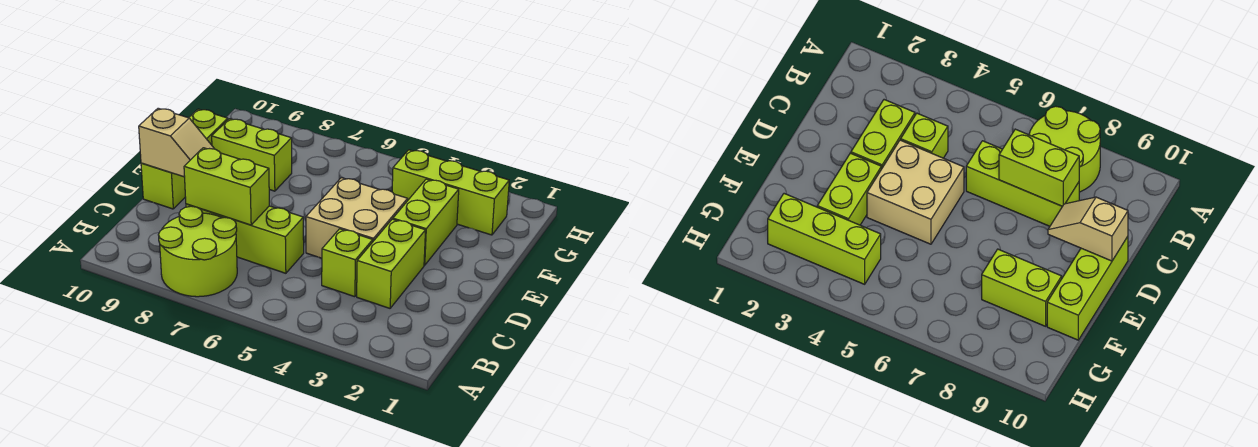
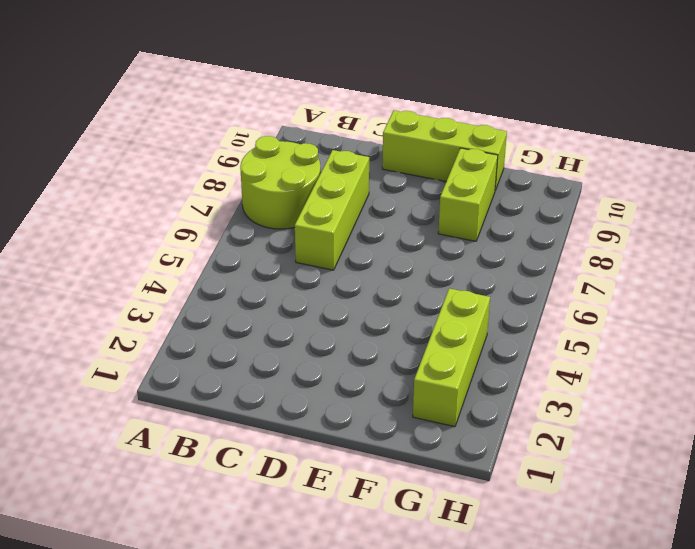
none -> lime brick C3:D3 level 1
none -> lime brick C4 level 1

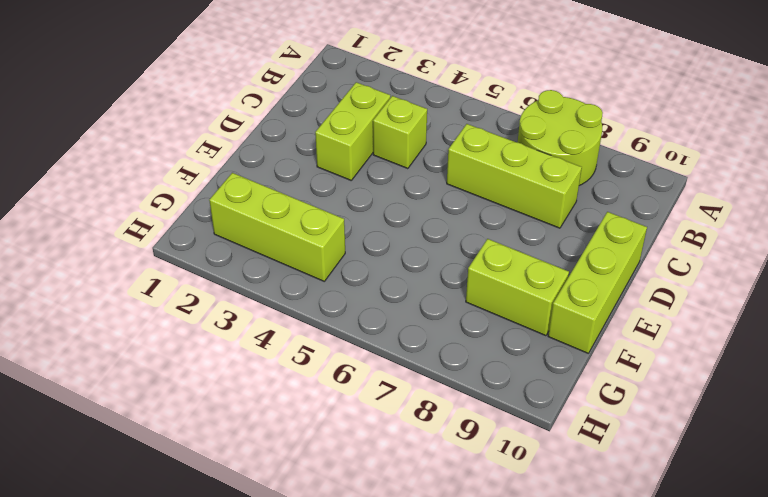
none -> tan brick D4:E5 level 1
none -> lime brick E3:F3 level 1

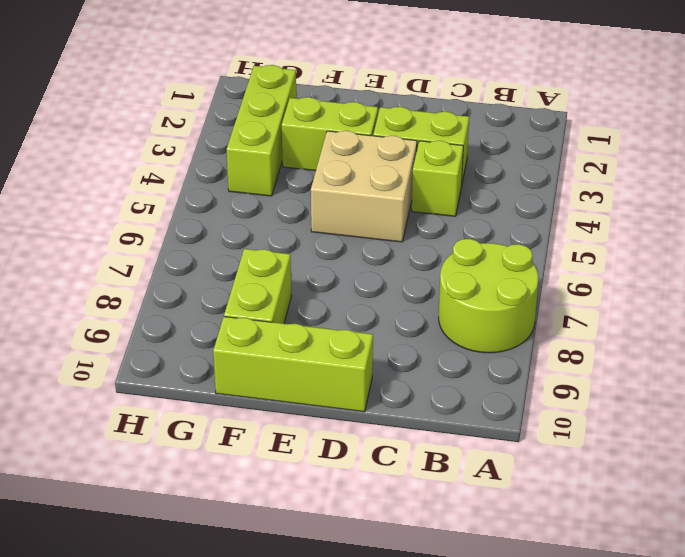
none -> lime brick C6:C8 level 1
none -> lime brick C7:C8 level 2

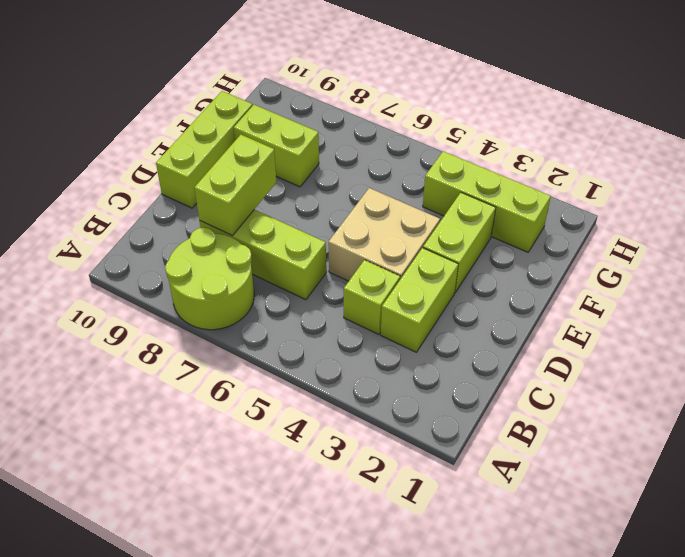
lime brick C8:D8 level 2 -> lime brick C7:C8 level 2
none -> tan slope D9:D10 level 2 top 10

